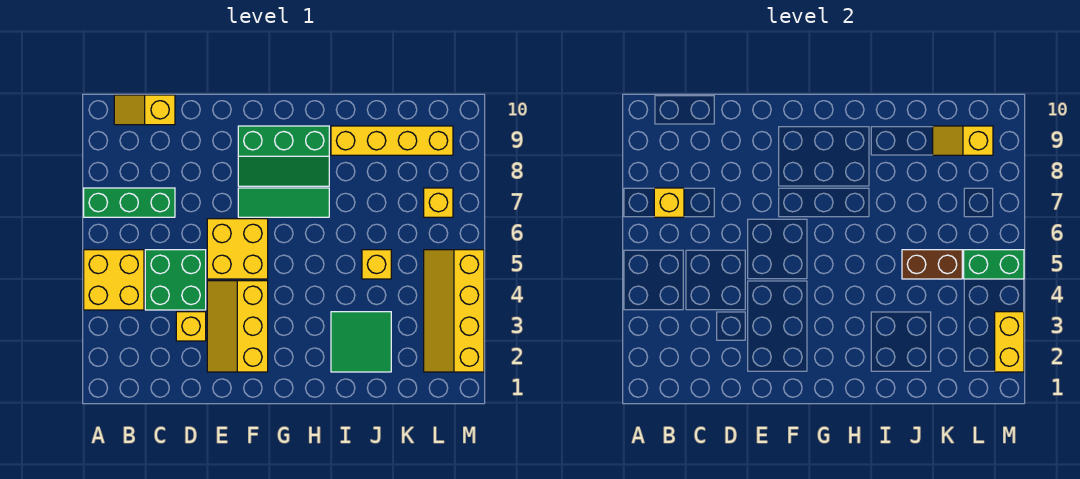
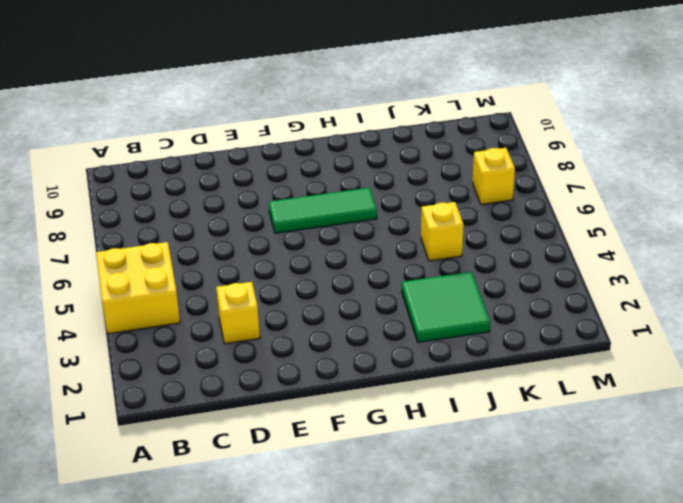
none -> green brick A7:C7 level 1
none -> yellow slope B10:C10 level 1 top C
none -> green brick C4:D5 level 1

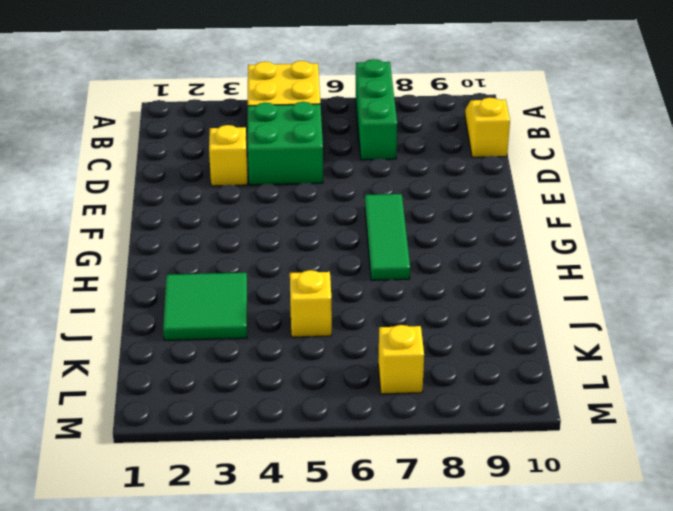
none -> yellow slope E2:F4 level 1 top F
none -> yellow brick E5:F6 level 1
none -> green slope F8:H9 level 1 top 9

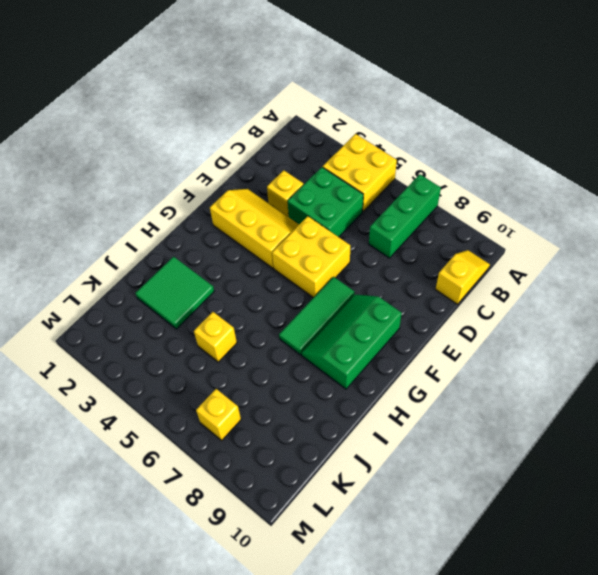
none -> yellow brick I9:L9 level 1
none -> yellow slope L2:M5 level 1 top M
none -> yellow brick B7 level 2

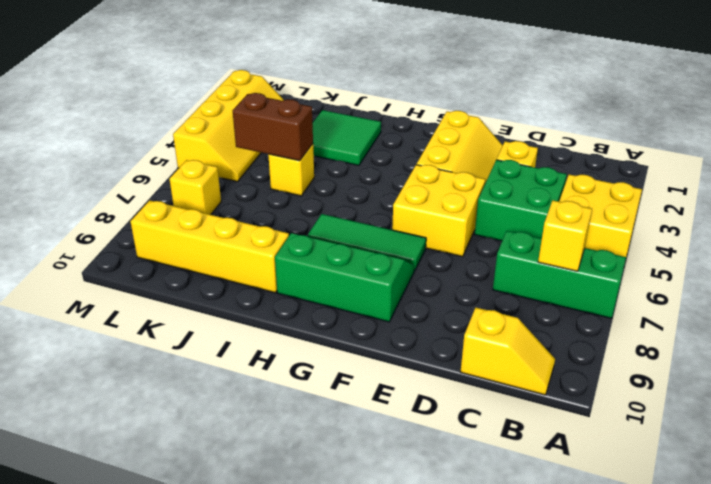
none -> yellow slope K9:L9 level 2 top L
none -> green brick L5:M5 level 2
none -> yellow brick M2:M3 level 2

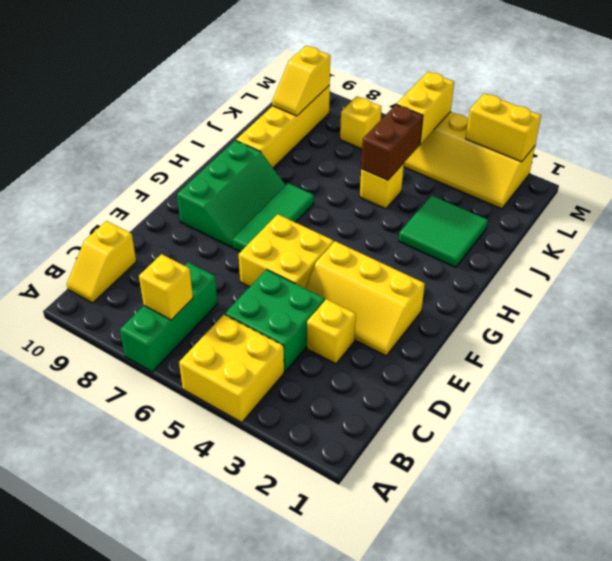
yellow brick L5:M5 level 2 -> green brick L5:M5 level 2

